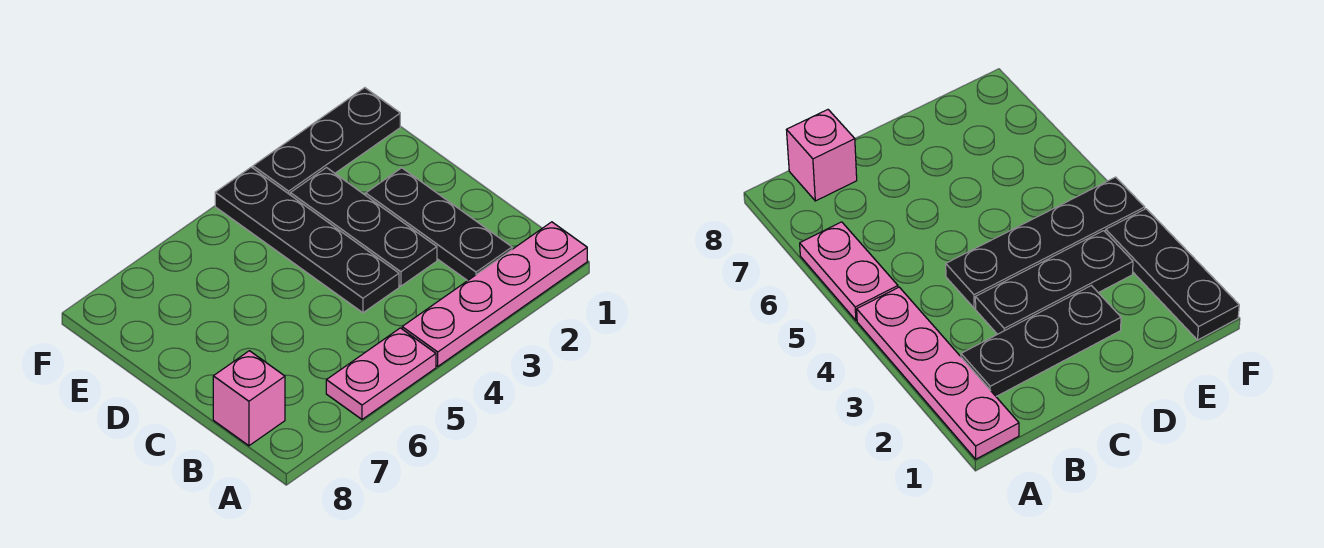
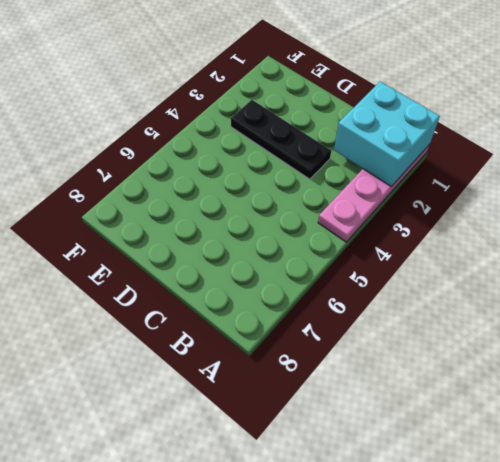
cyan brick A1:B2 level 2 -> none
none -> pink plate A5:A6 level 1
none -> black plate B2:D2 level 1

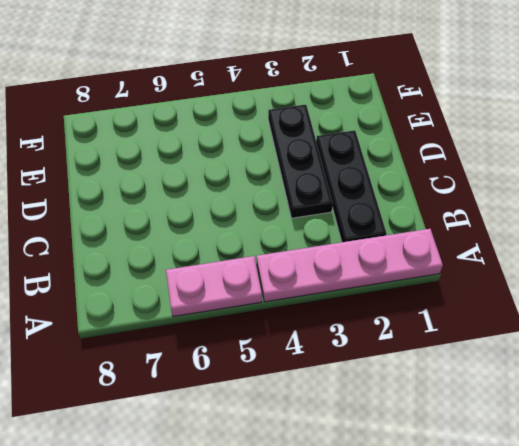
none -> pink brick B8 level 1
none -> black plate C4:F4 level 1

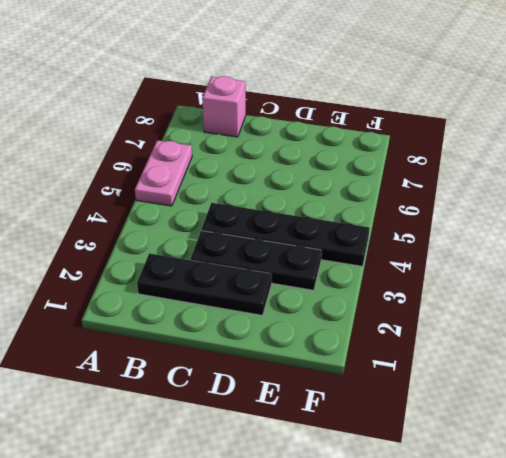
none -> pink plate A1:A4 level 1
none -> black plate F1:F3 level 1

